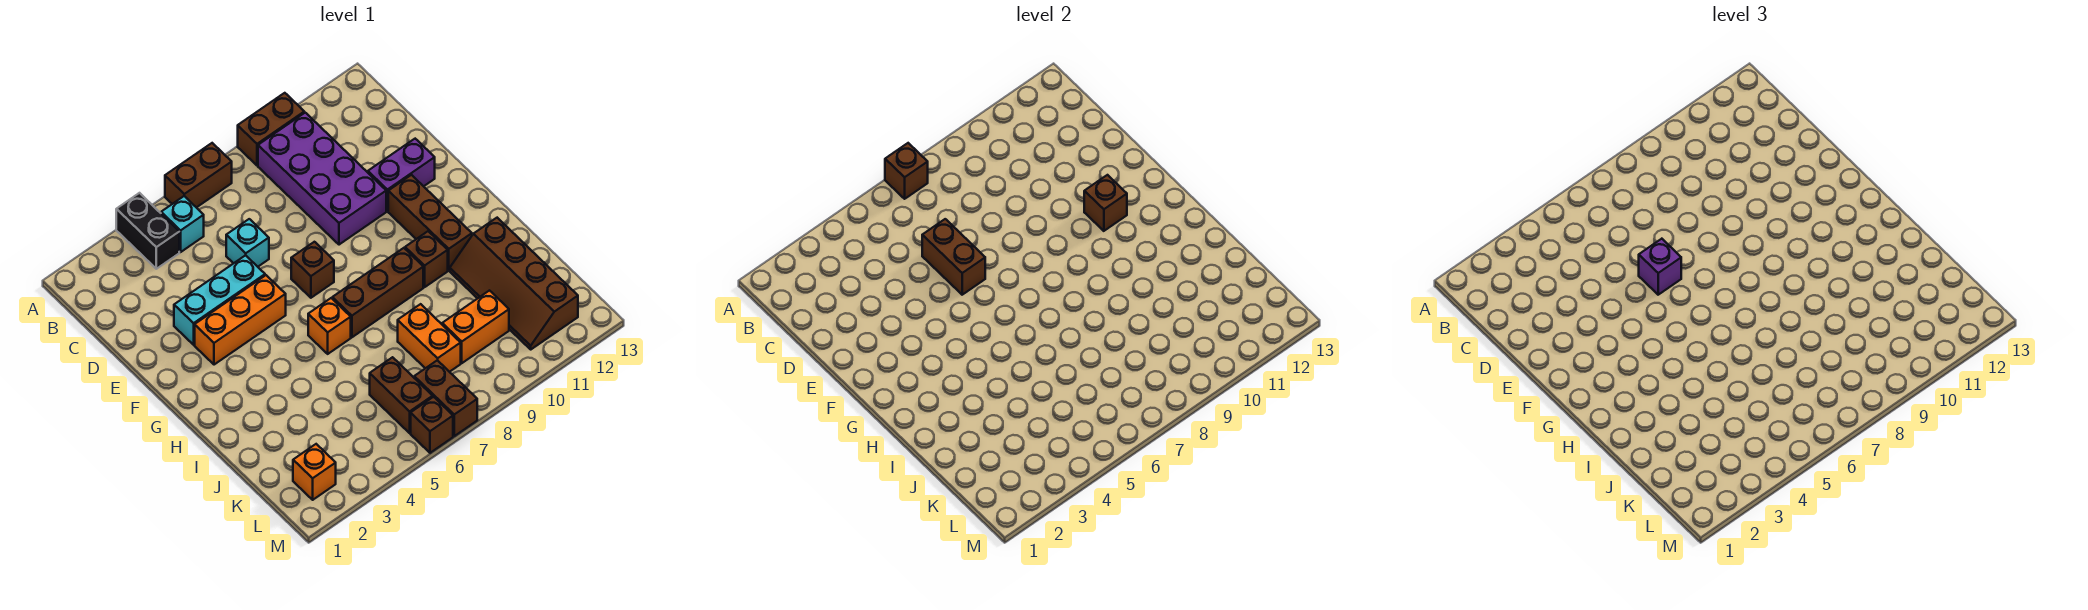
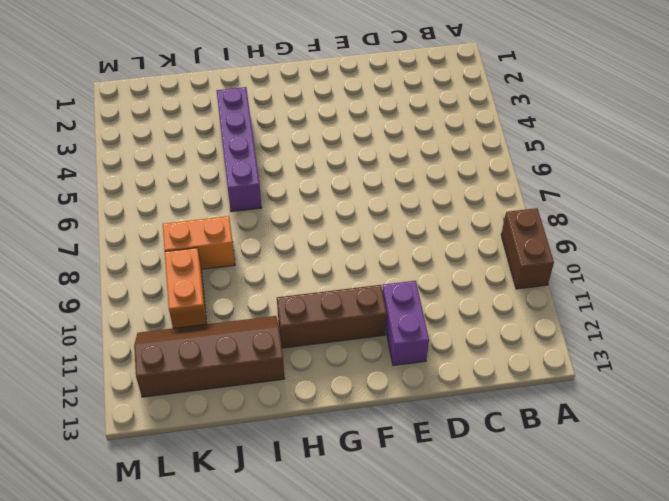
purple brick I3:I6 level 1 -> none
none -> black brick A4:B4 level 1
none -> brown brick A6:A7 level 1
none -> cyan brick B5 level 1

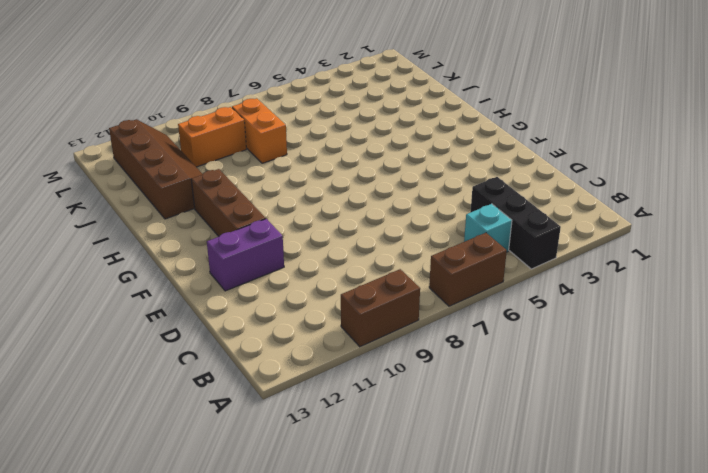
black brick A4:C4 level 1 -> black brick A4:B4 level 1
none -> purple brick B9:E10 level 1
none -> cyan brick D6 level 1
none -> cyan brick E3:E5 level 1

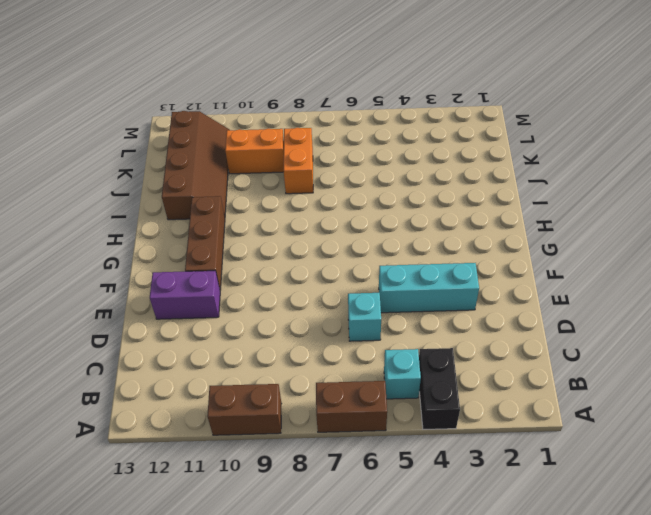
none -> purple brick B9:E10 level 1
none -> orange brick F3:F5 level 1
none -> brown brick F7 level 1

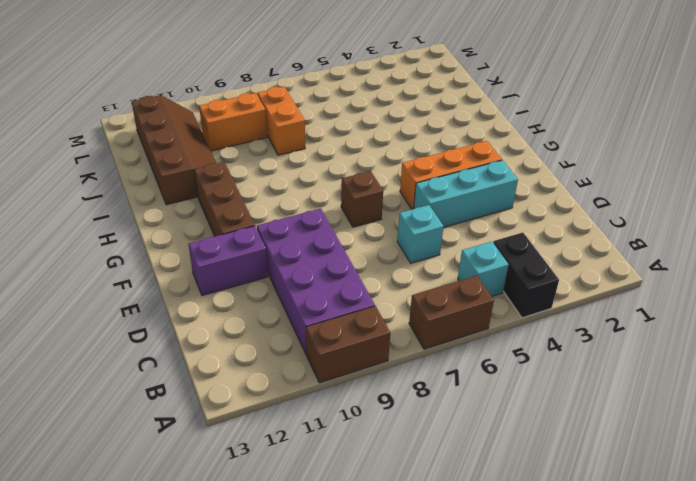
none -> orange brick H6 level 1
none -> brown brick H7:H9 level 1
none -> brown brick H10 level 1

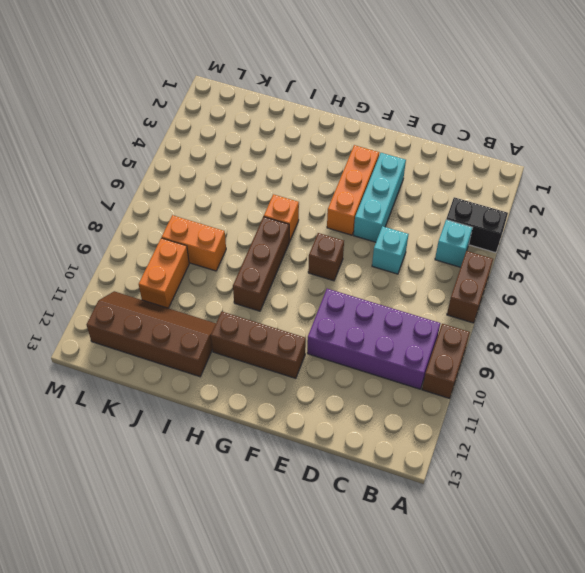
none -> purple brick E11:E12 level 1
none -> brown brick H10 level 1
none -> brown brick K6:L6 level 1

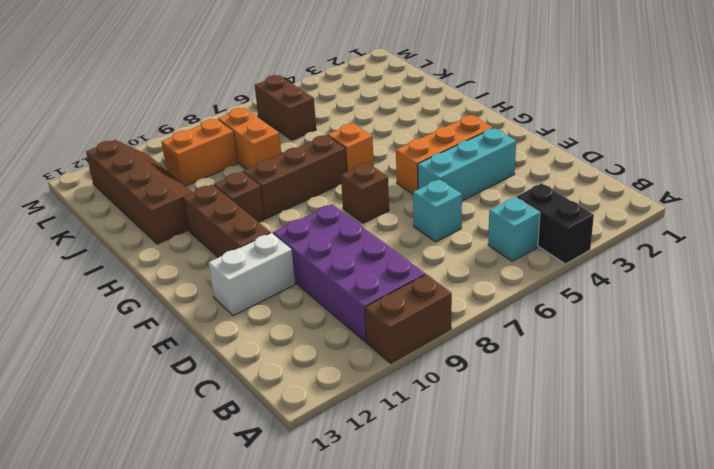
white brick E11:E12 level 1 -> purple brick E11:E12 level 1
none -> brown brick A6:A7 level 1
none -> orange brick L2 level 1
none -> brown brick L7:M7 level 1

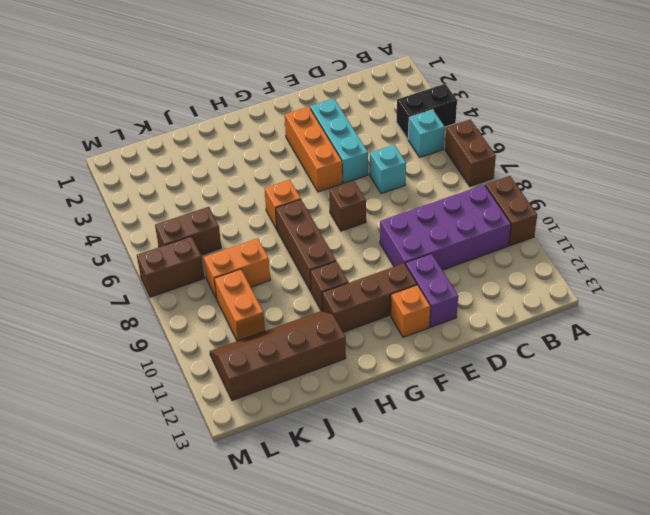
orange brick F12 level 1 -> orange brick L2 level 1
none -> brown brick M6 level 1
none -> brown brick A7 level 2
none -> brown brick D6:E6 level 2

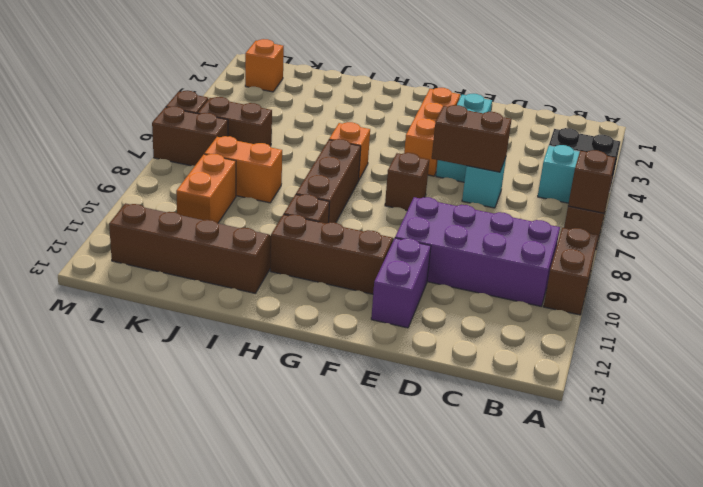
none -> brown brick F11 level 2
none -> purple brick E6 level 3

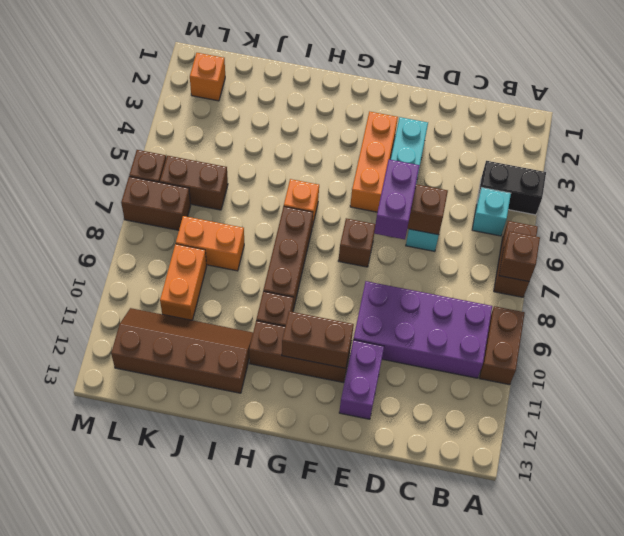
purple brick E6:E7 level 3 -> purple brick E6 level 3
brown brick F11:G11 level 2 -> brown brick F11 level 2

